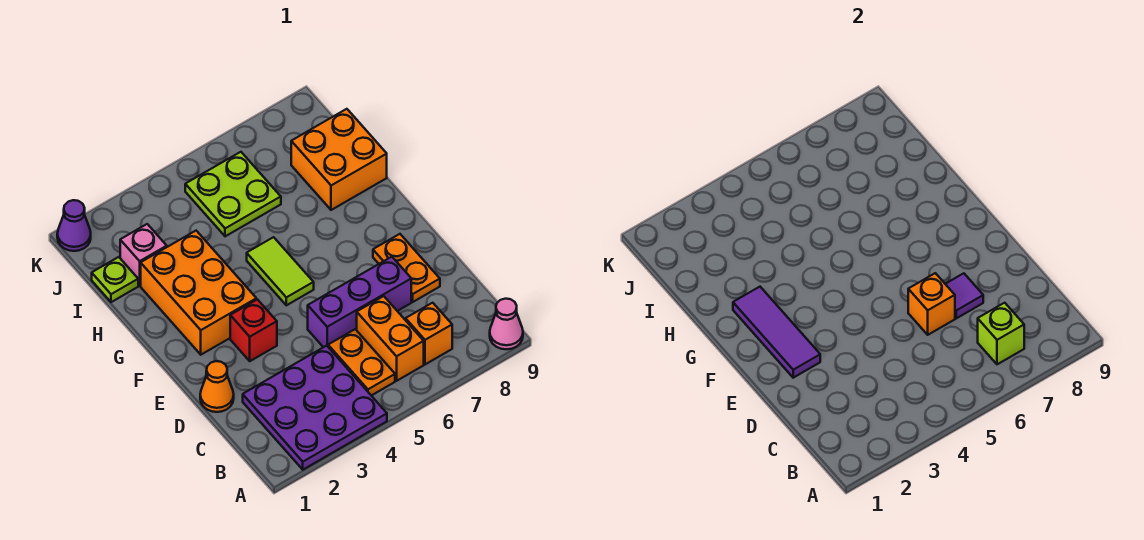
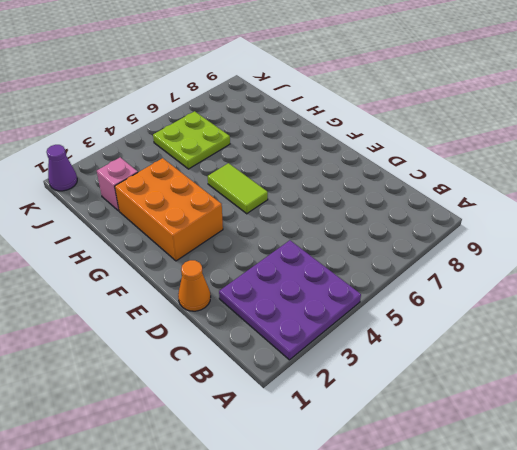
none -> pink cone A9 level 1
none -> orange plate B5:C5 level 1
none -> orange brick B6:C6 level 1

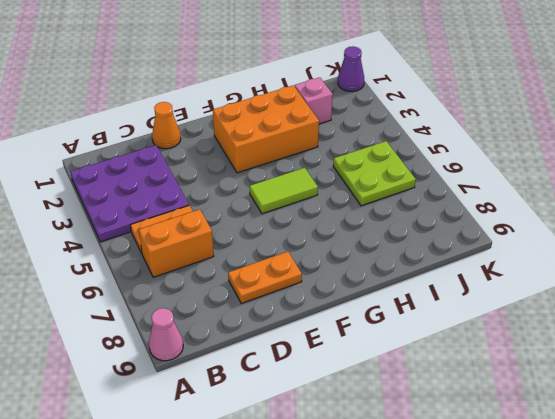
none -> orange brick B7 level 1
none -> purple brick D5:D7 level 1
none -> red brick E3 level 1

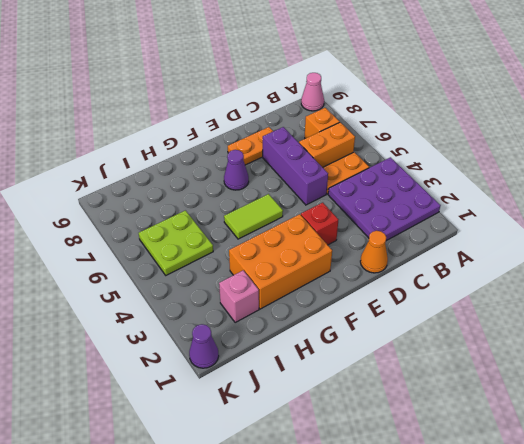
purple cone F7 level 1 -> none
none -> orange brick H8:I9 level 1
none -> lime plate I1 level 1
none -> lime brick B7 level 2

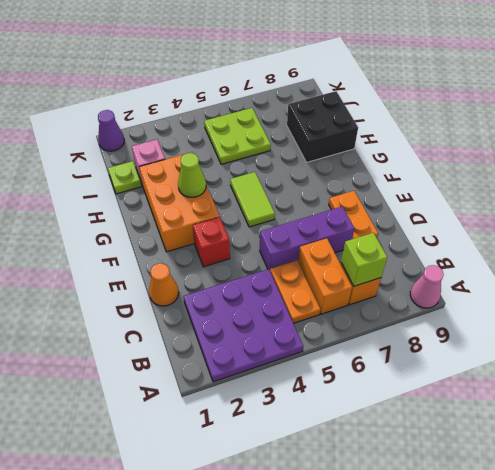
lime cone G3 level 2 -> none
black brick H8:I9 level 1 -> orange brick H8:I9 level 1
none -> orange brick D6 level 2
none -> purple tile D7 level 2
none -> purple tile E2:G2 level 2

